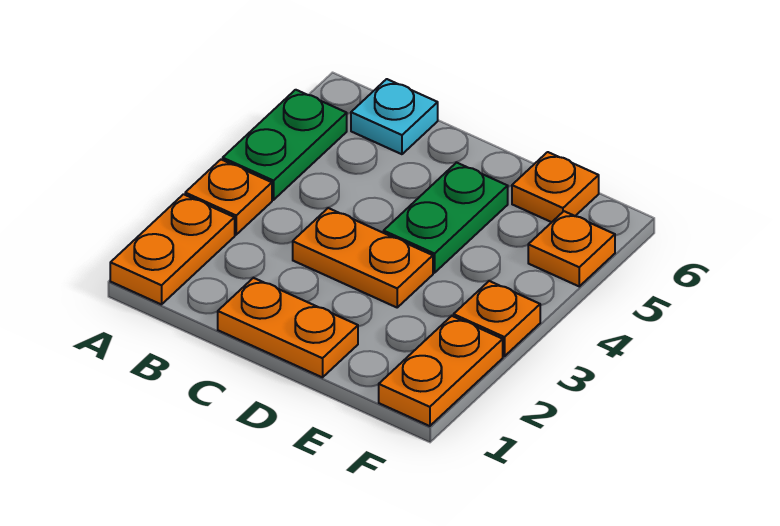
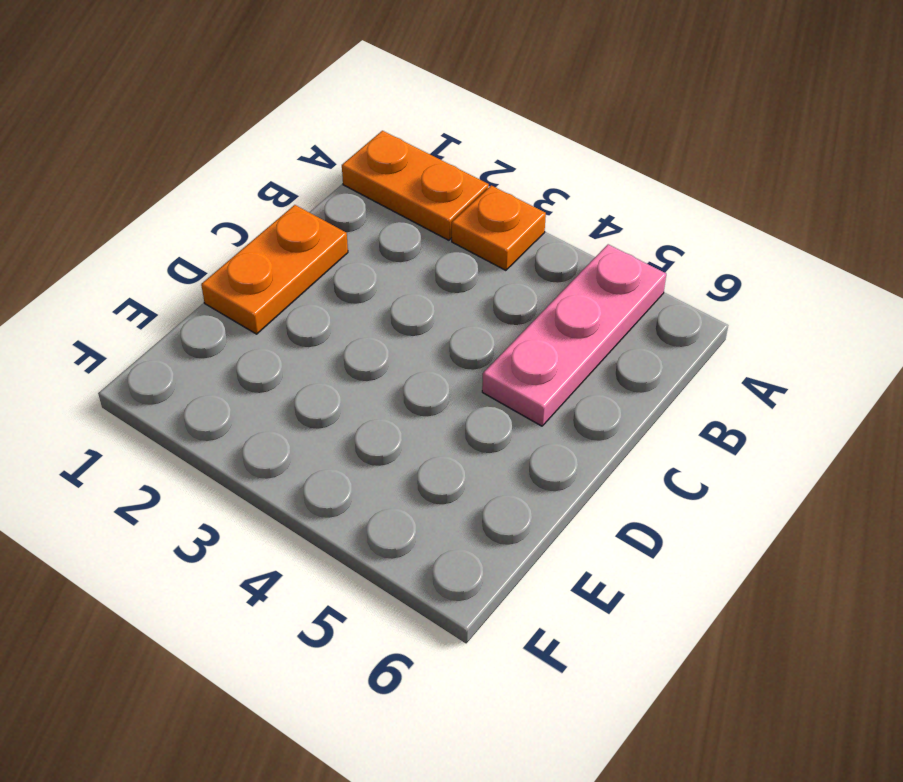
pink plate A5:C5 level 1 -> green plate A4:A5 level 1
none -> cyan plate B6 level 1
none -> orange plate C3:D3 level 1

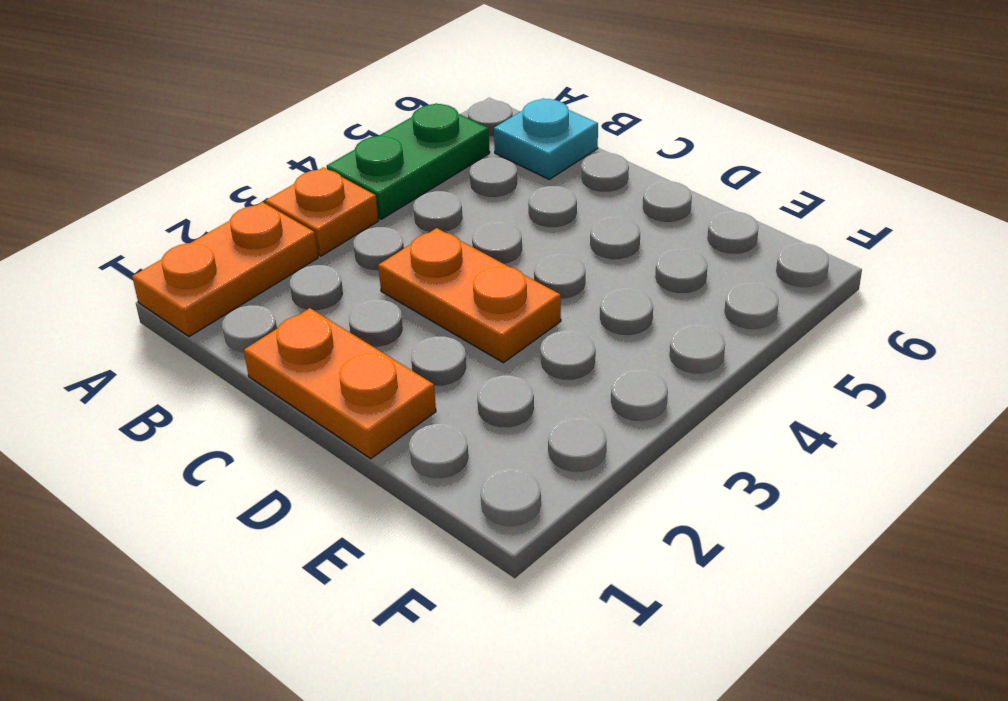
none -> green plate D4:D5 level 1
none -> orange plate E6 level 1

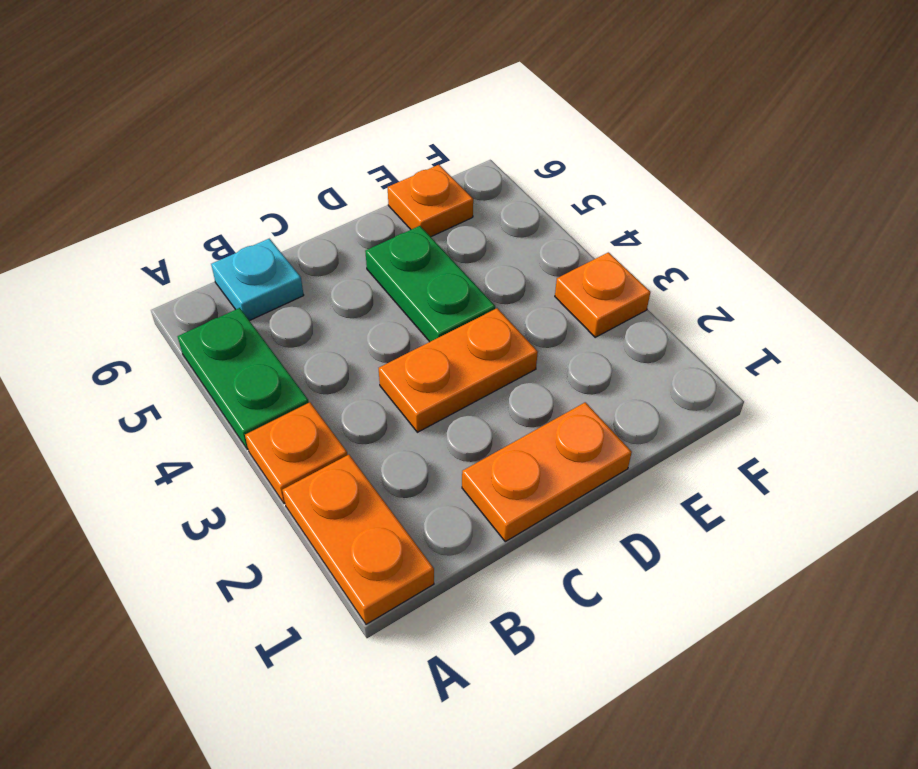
none -> orange plate F1:F2 level 1
none -> orange plate F5 level 1

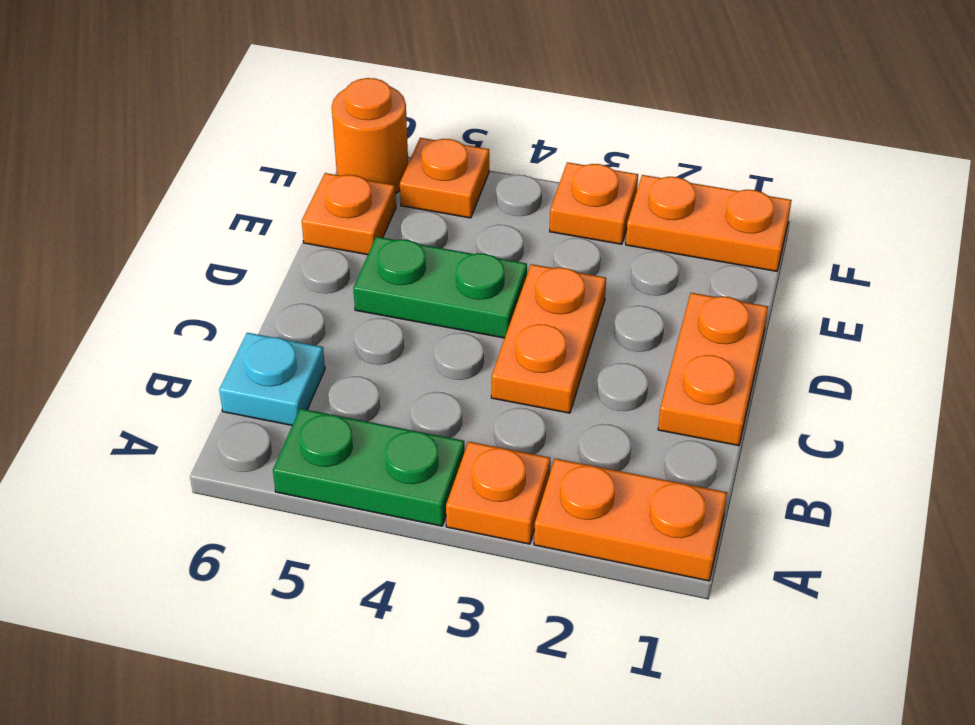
orange round brick F6 level 1 -> none

